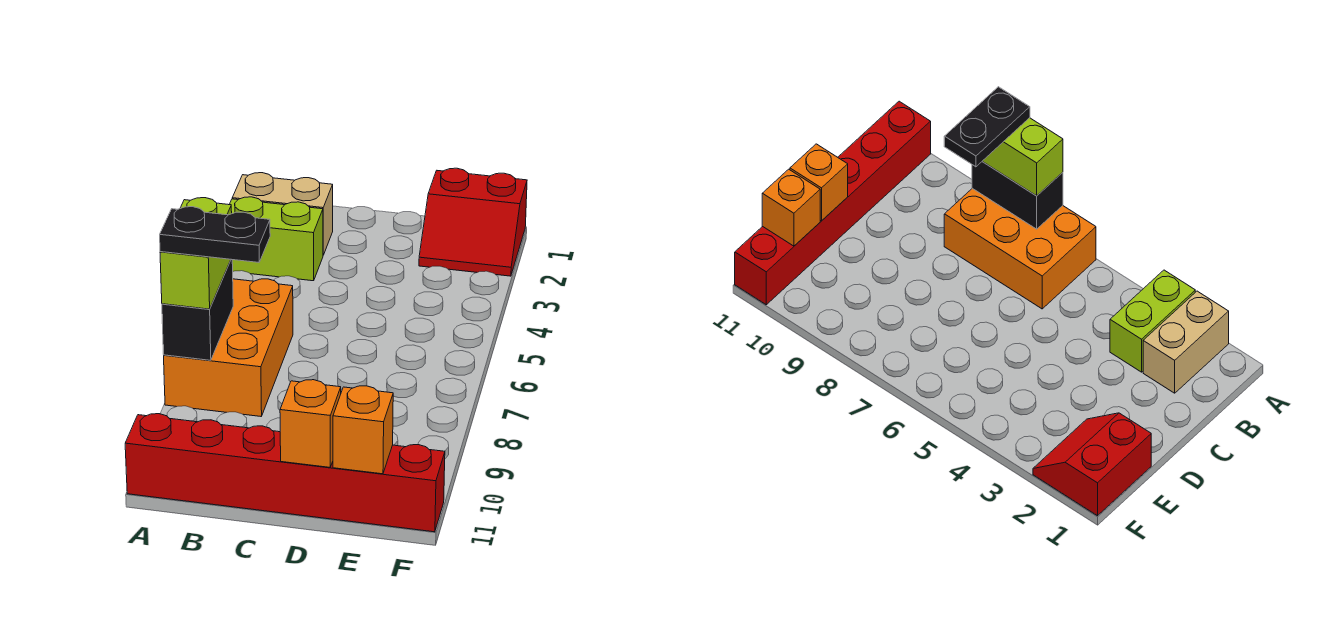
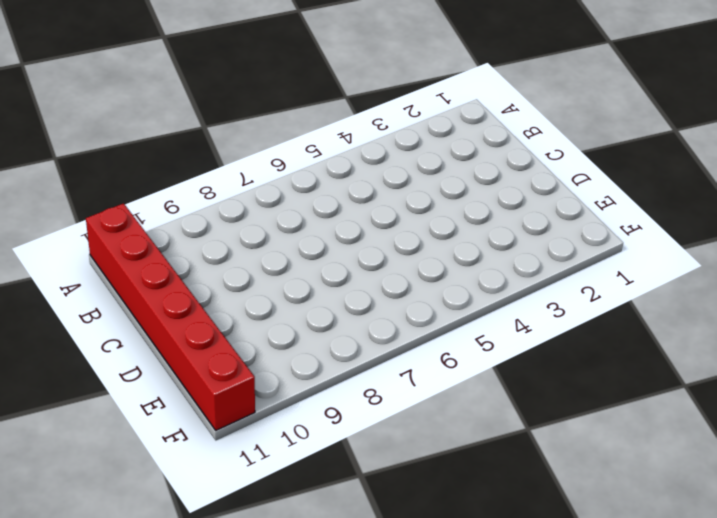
none -> tan brick A2:B2 level 1
none -> lime brick A3:B3 level 1

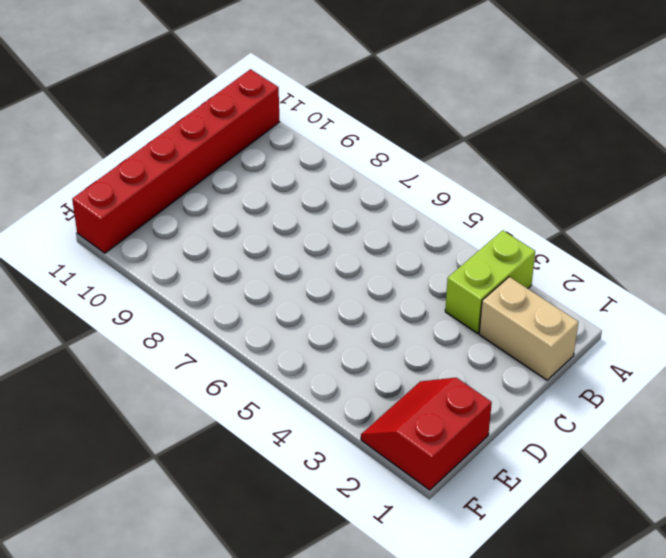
tan brick B1:B2 level 1 -> tan brick A2:B2 level 1
none -> orange brick A6:B8 level 1
none -> black brick A7:A8 level 2

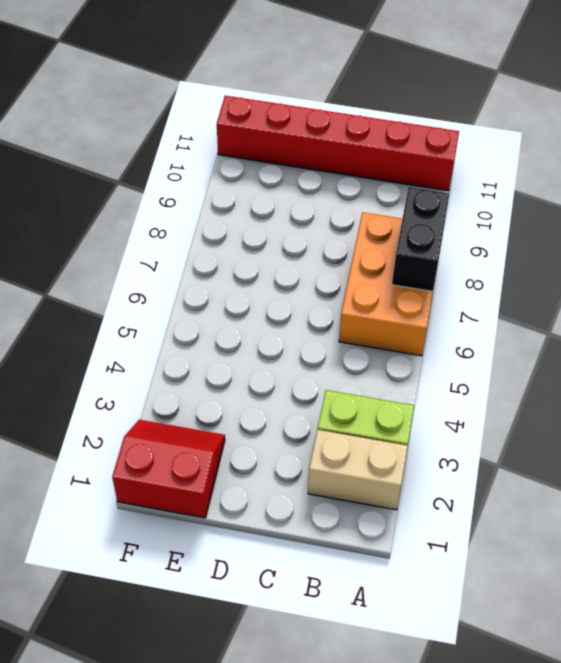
none -> orange brick D11 level 2
none -> orange brick E11 level 2

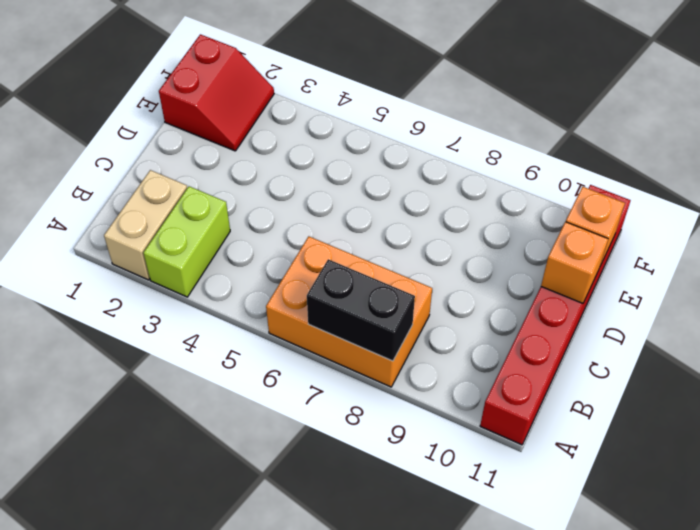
none -> lime brick A7:A8 level 3
none -> black plate A8:B8 level 4

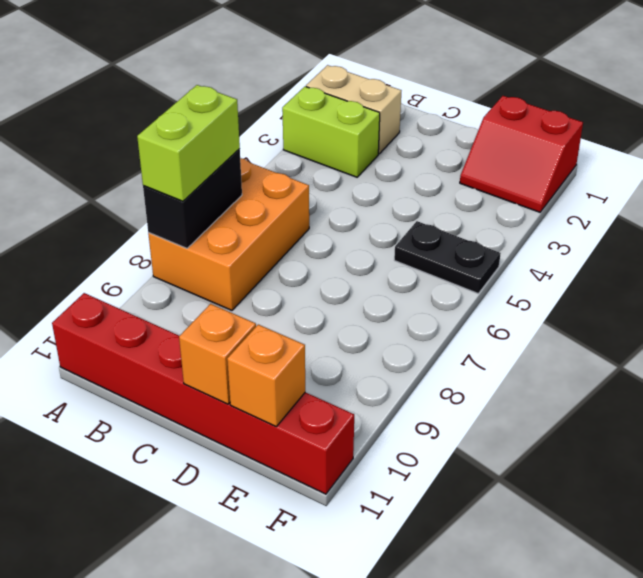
black plate E5:F5 level 1 -> black plate A8:B8 level 4

